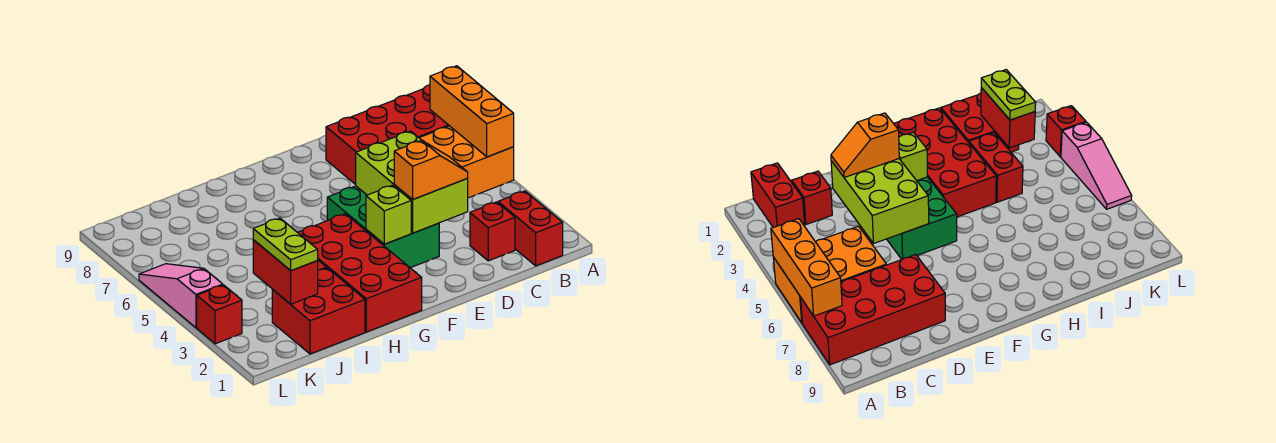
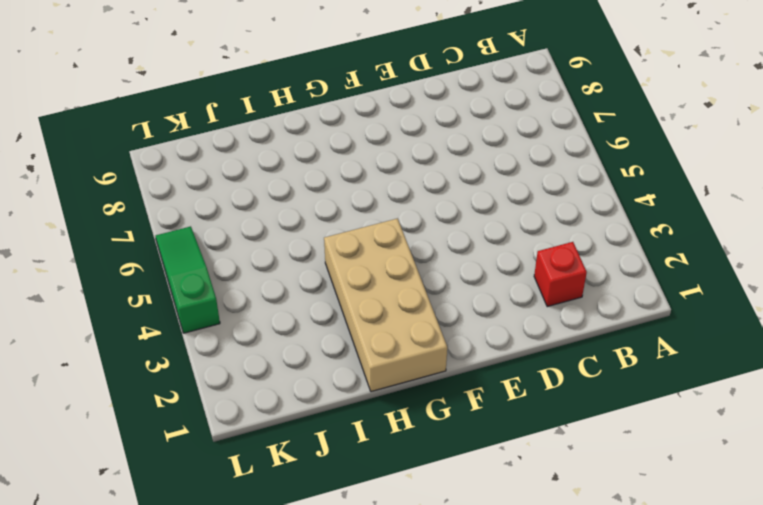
tan brick G1:H4 level 1 -> red brick G1:H4 level 1
green slope L4:L6 level 1 top 4 -> pink slope L4:L6 level 1 top 4
none -> orange brick A5:C6 level 1
none -> red brick A7:D8 level 1
none -> red brick B1:B2 level 1

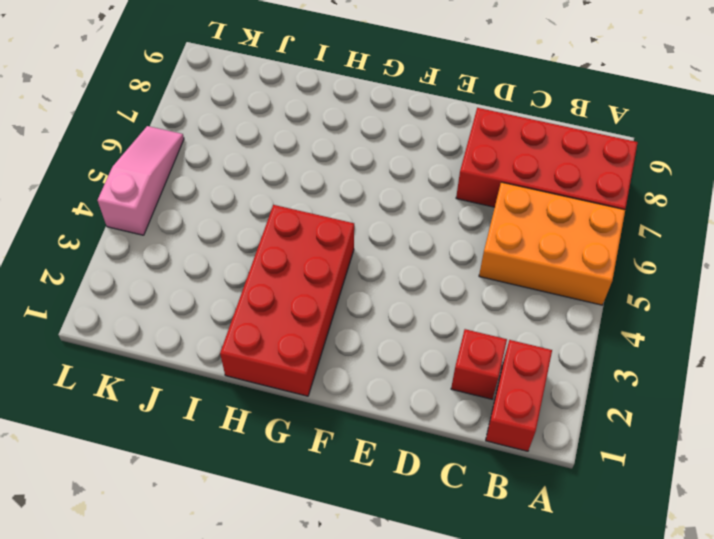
none -> green brick E3:F5 level 1
none -> red brick I1:J2 level 1
none -> red brick I3:I4 level 1

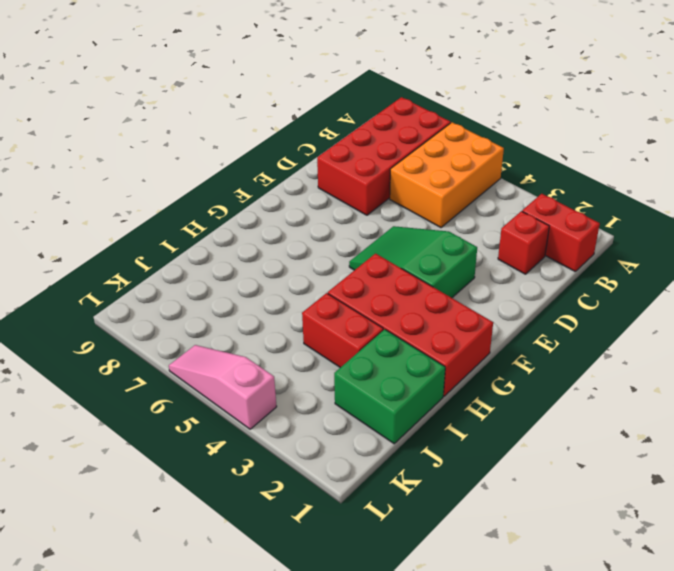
green slope E3:F5 level 1 top 3 -> green brick E3:F5 level 1
green brick I1:J2 level 1 -> red brick I1:J2 level 1
none -> red brick L3 level 1
none -> orange brick A5:A7 level 2
none -> lime brick D3:E5 level 2

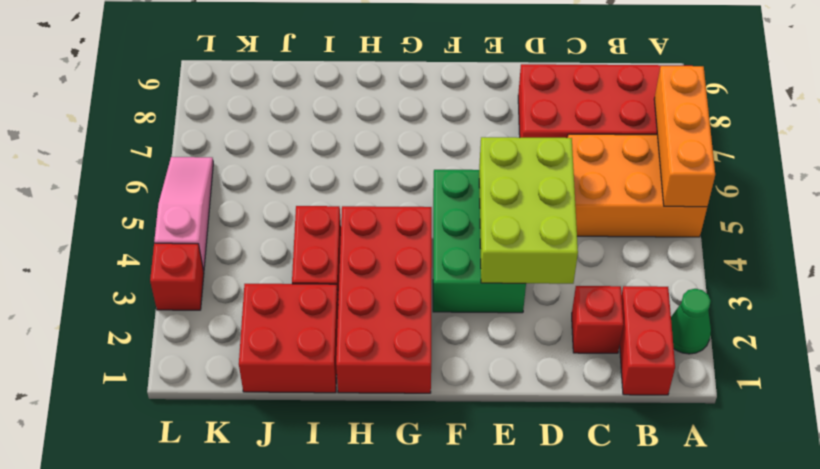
green cone A2 level 1 -> none
none -> lime brick F3 level 2
none -> red brick J2:J3 level 2
none -> orange slope D3:E3 level 3 top E

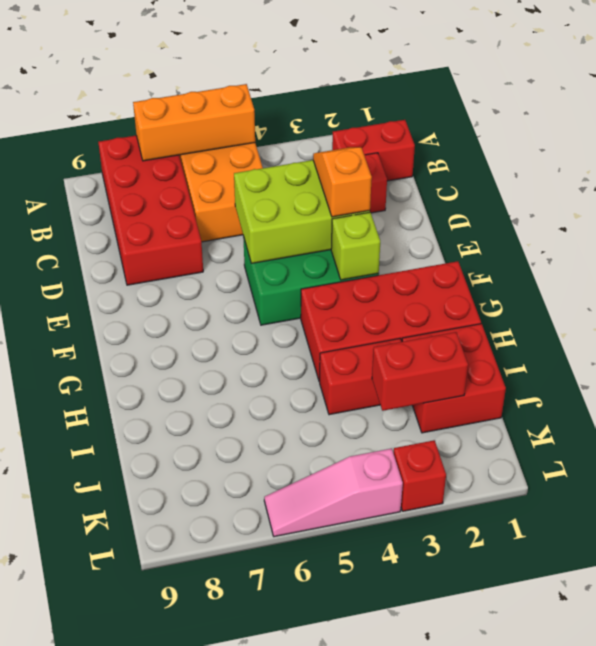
none -> lime plate J2:J3 level 3

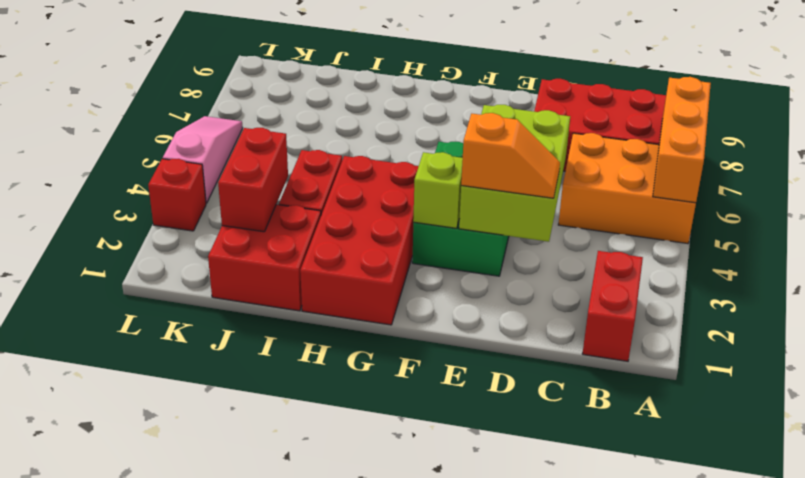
none -> red brick C2 level 1
none -> lime plate J2:J3 level 3

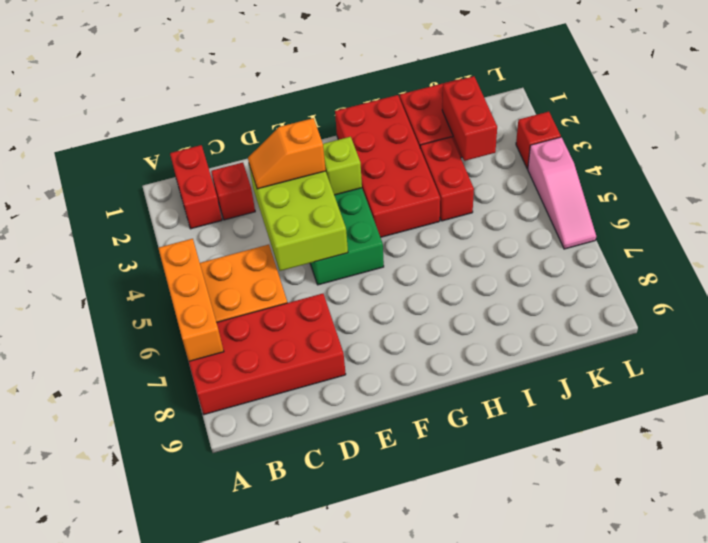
none -> lime plate J2:J3 level 3

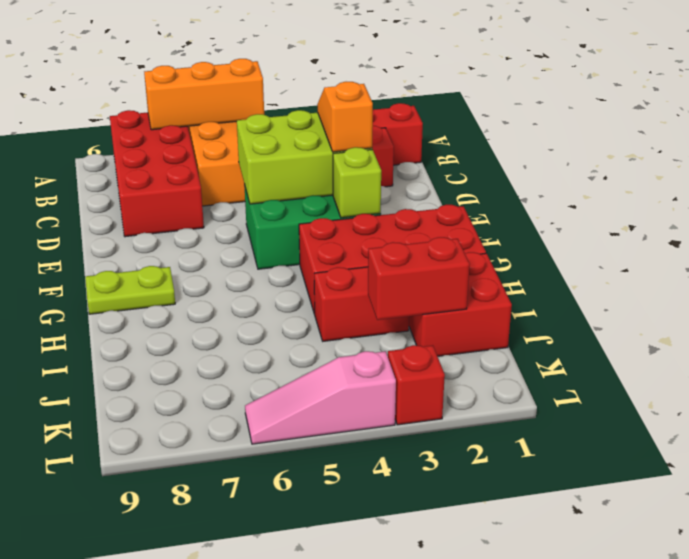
lime plate G8:G9 level 1 -> lime plate J2:J3 level 3

